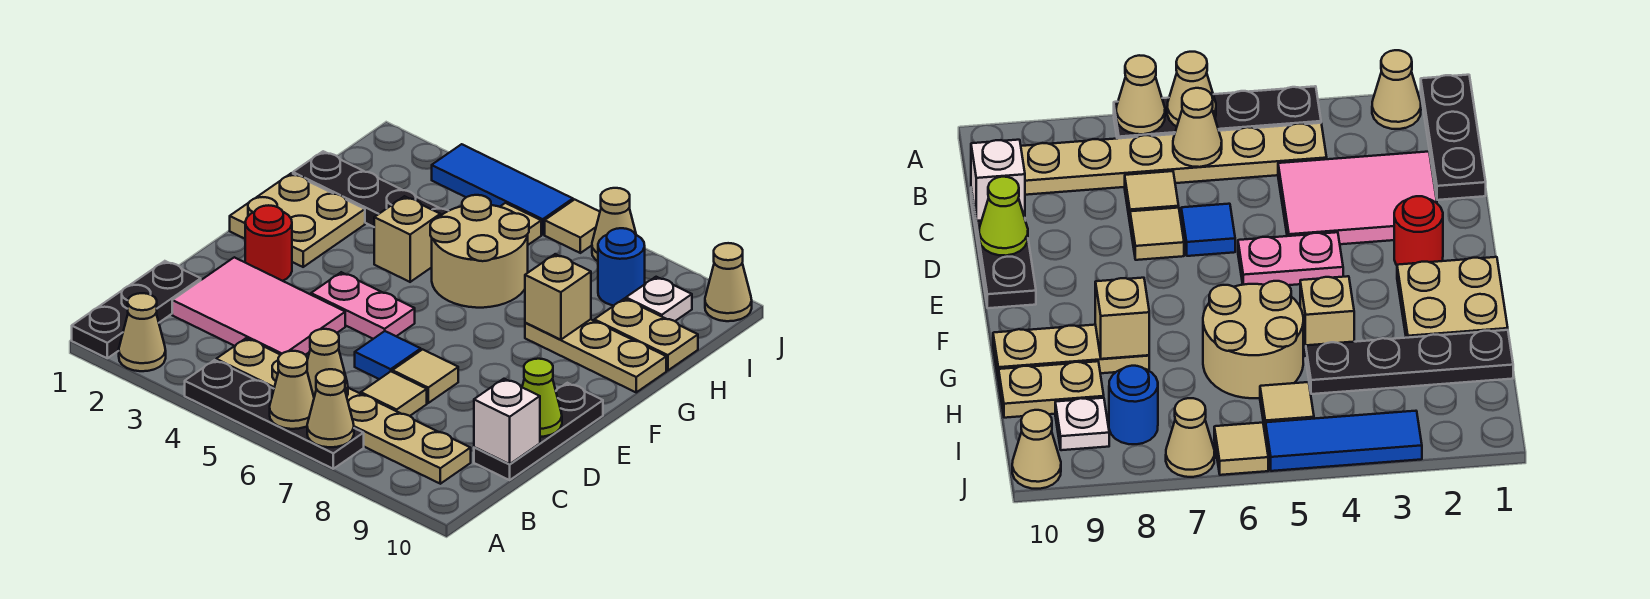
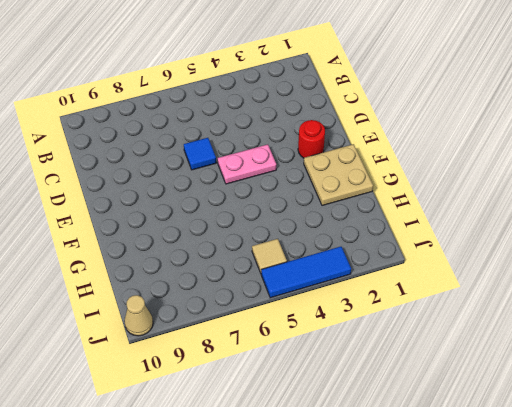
none -> black plate A1:C1 level 1
none -> tan cone A2 level 1
none -> black plate A4:A7 level 1
none -> tan plate B4:B9 level 1

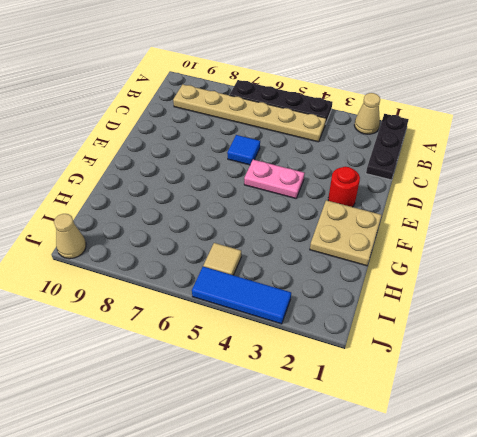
none -> pink tile C2:D4 level 1
none -> tan tile C7 level 1
none -> black plate C10:E10 level 1
none -> tan tile D7 level 1

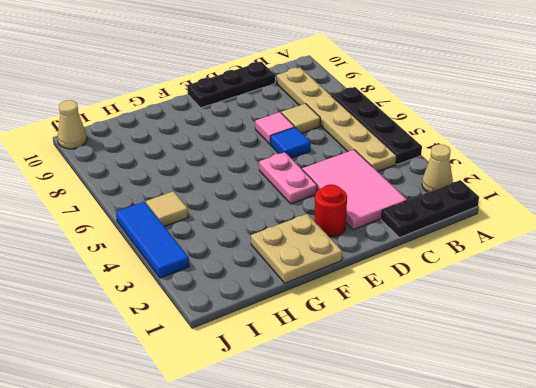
pink tile D7 level 1 -> tan tile D7 level 1
none -> tan brick G4 level 1
none -> tan round brick G5:H6 level 1
none -> tan plate G8:G10 level 1
none -> black plate H1:H4 level 1

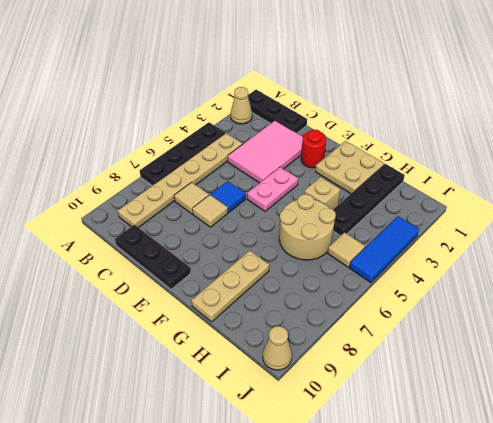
none -> tan plate H9:H10 level 1
none -> blue round brick I8 level 1
none -> white plate I9 level 1
none -> tan tile J6 level 1

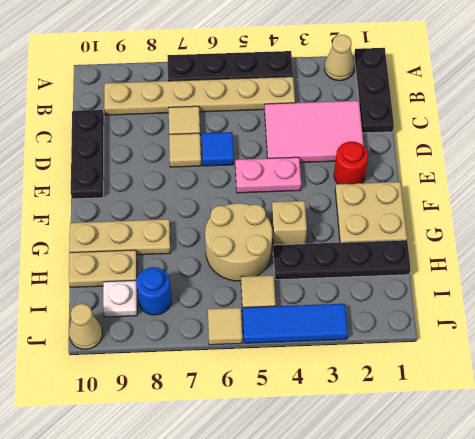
none -> tan cone J7 level 1
none -> tan cone A6 level 2
none -> tan cone A7 level 2
none -> tan cone B6 level 2

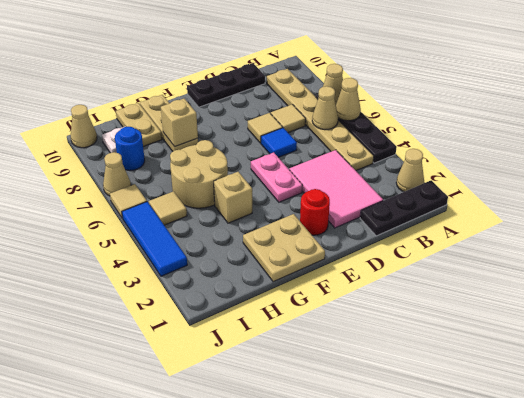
none -> black plate H1:H4 level 1
none -> white brick C10 level 2
none -> lime cone D10 level 2

